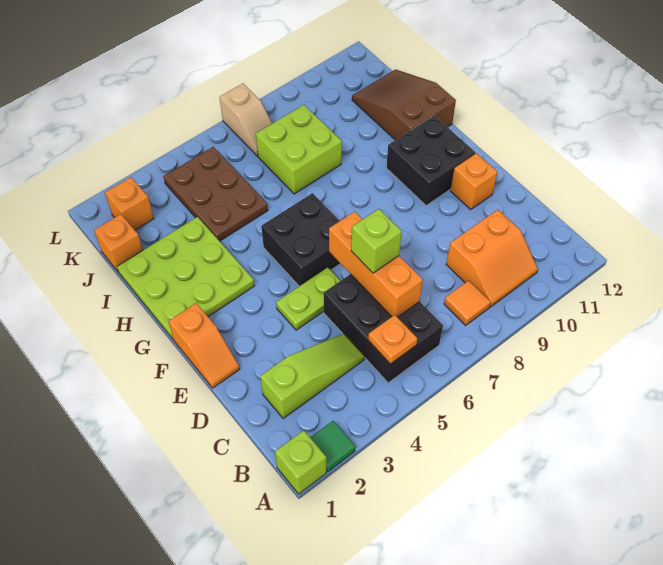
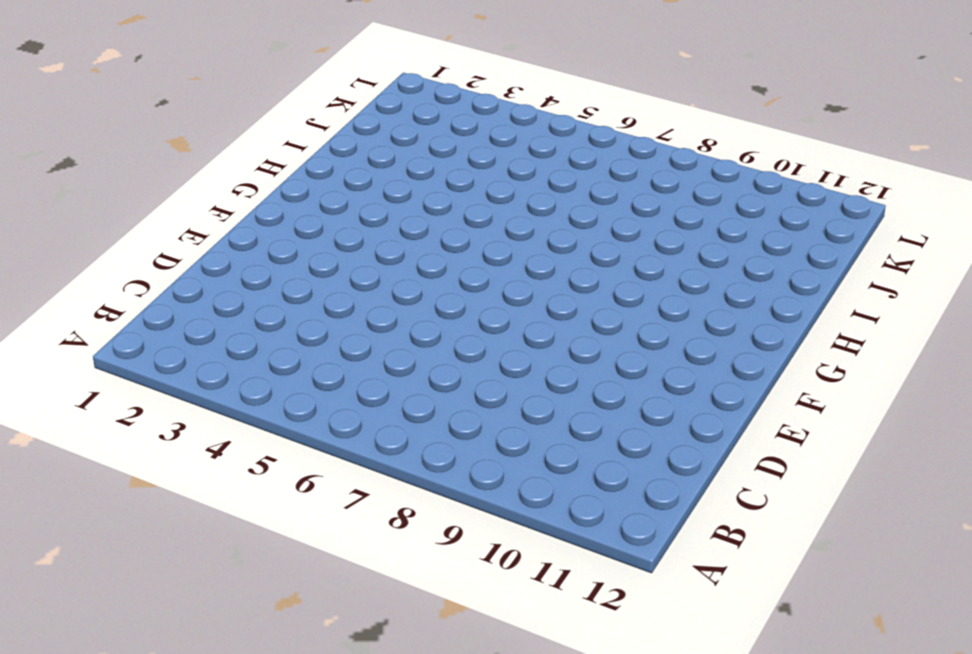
none -> lime brick A1 level 1
none -> green tile A2 level 1
none -> black brick B5:D6 level 1

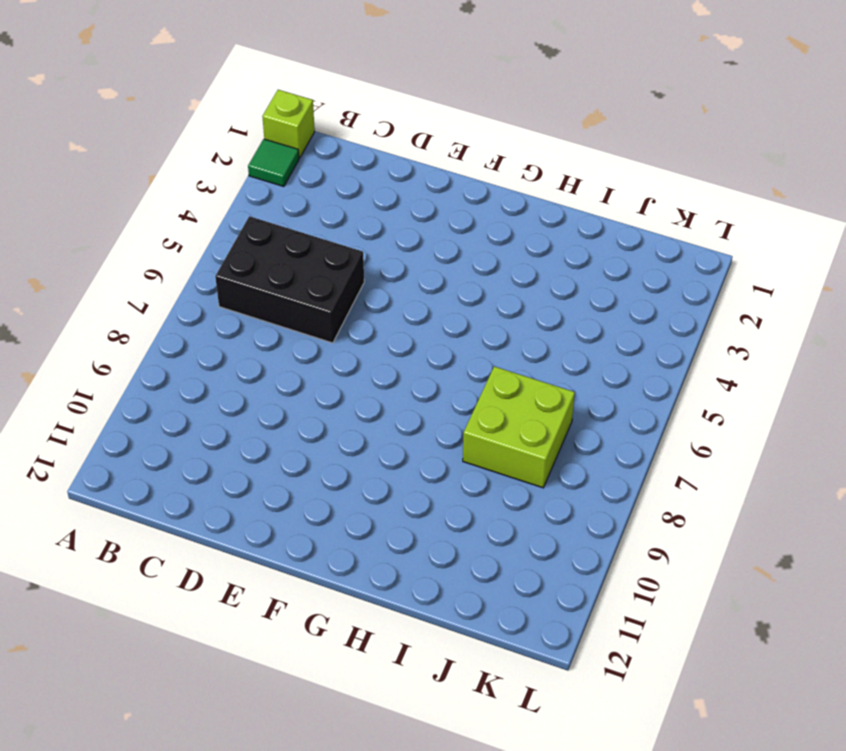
none -> orange tile B8 level 1
none -> orange slope B9:C10 level 1 top C
none -> lime slope C2:C4 level 1 top 2

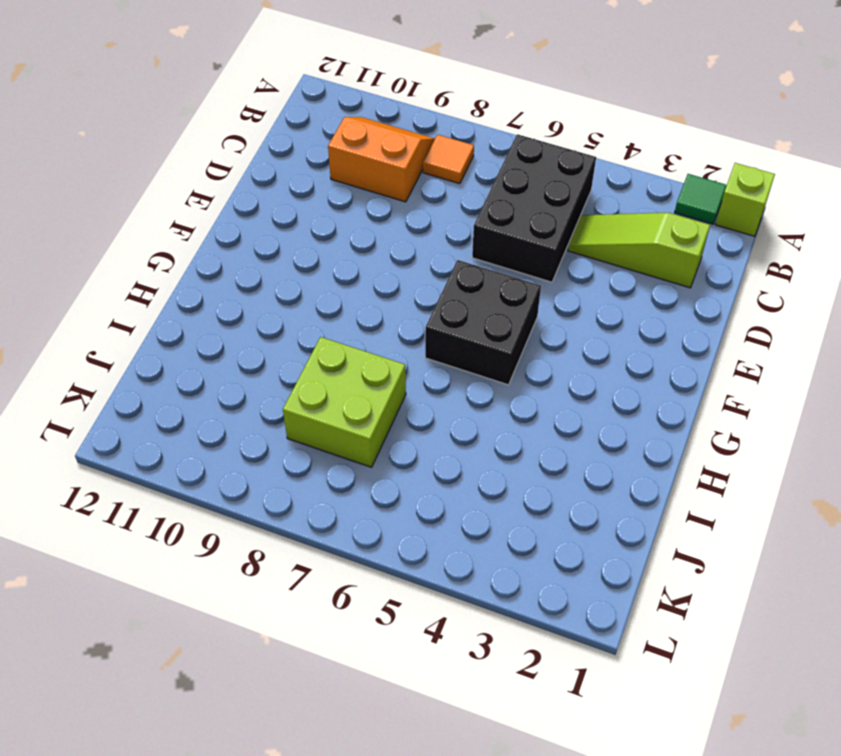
none -> orange slope E1:F1 level 1 top F
none -> lime plate E4:E5 level 1
none -> orange brick E11 level 1

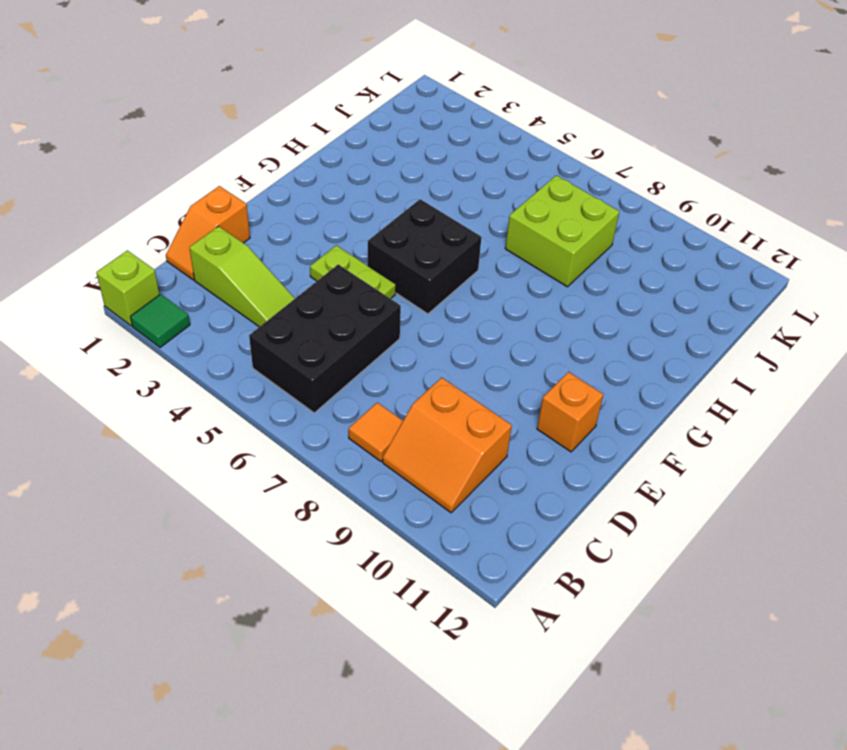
orange slope C1:D1 level 1 top D -> orange slope E1:F1 level 1 top F
none -> black brick F10:G11 level 1
none -> lime plate G1:I3 level 1
none -> brown slope H11:J12 level 1 top H

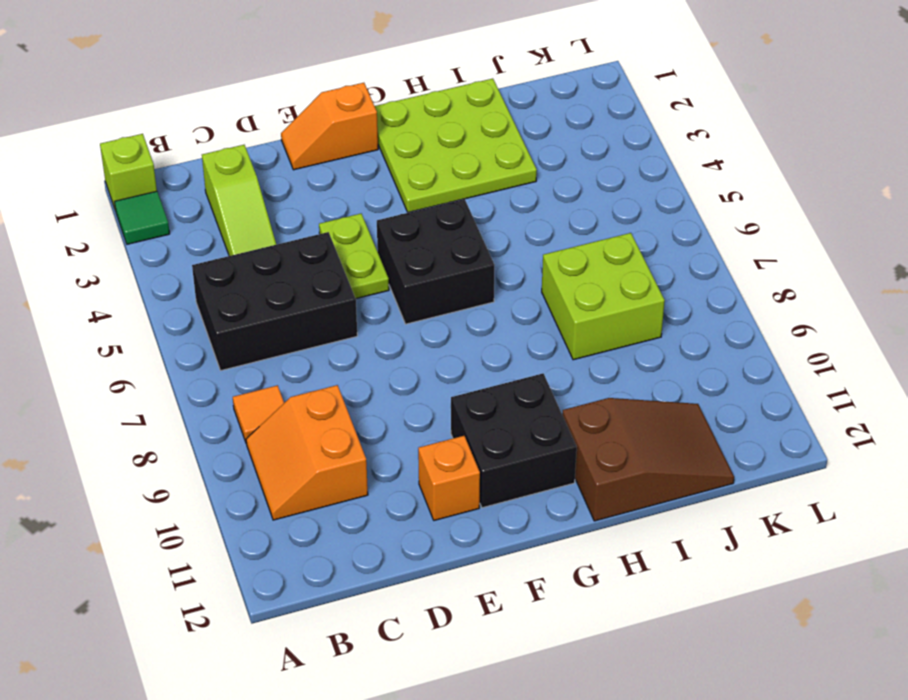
none -> brown plate I4:K5 level 1
none -> orange brick J1 level 1
none -> orange brick K2 level 1

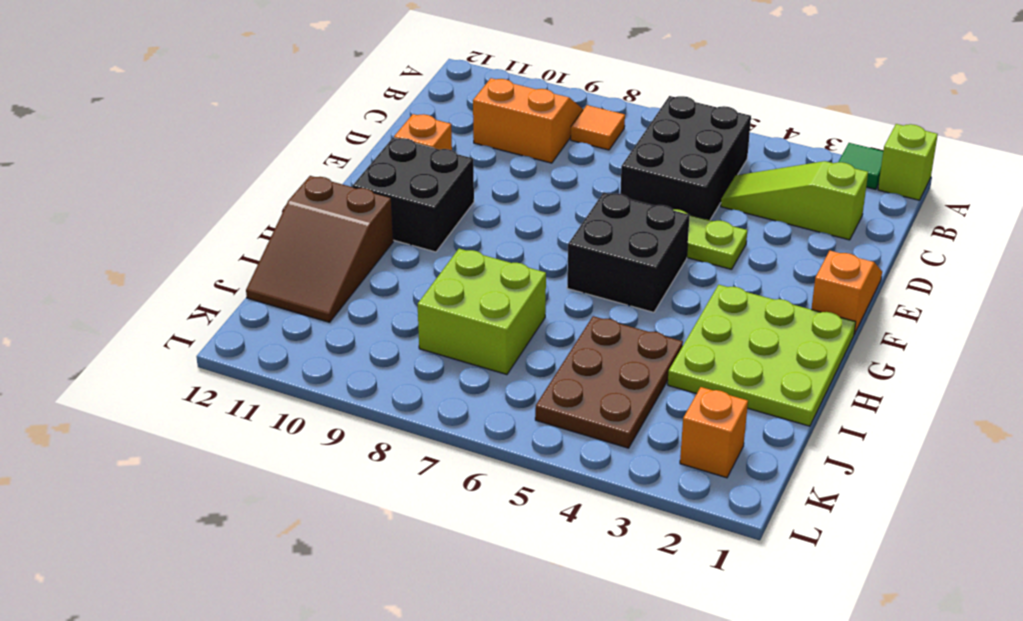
none -> orange brick J1 level 1
none -> tan slope K7:L7 level 1 top L
none -> orange plate B5 level 2

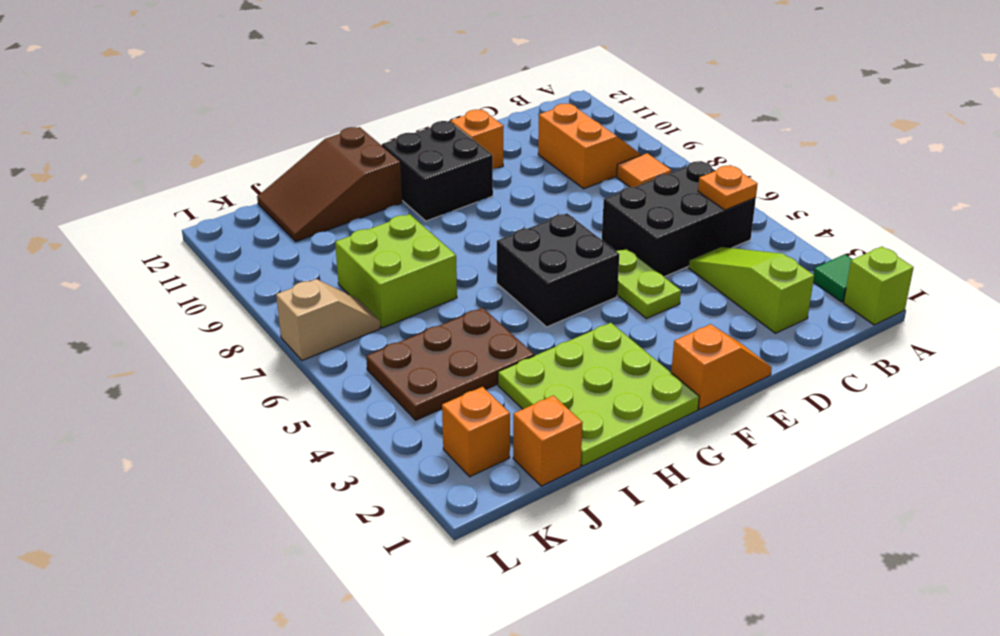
none -> orange brick C6:E6 level 2
none -> lime brick D6 level 3

